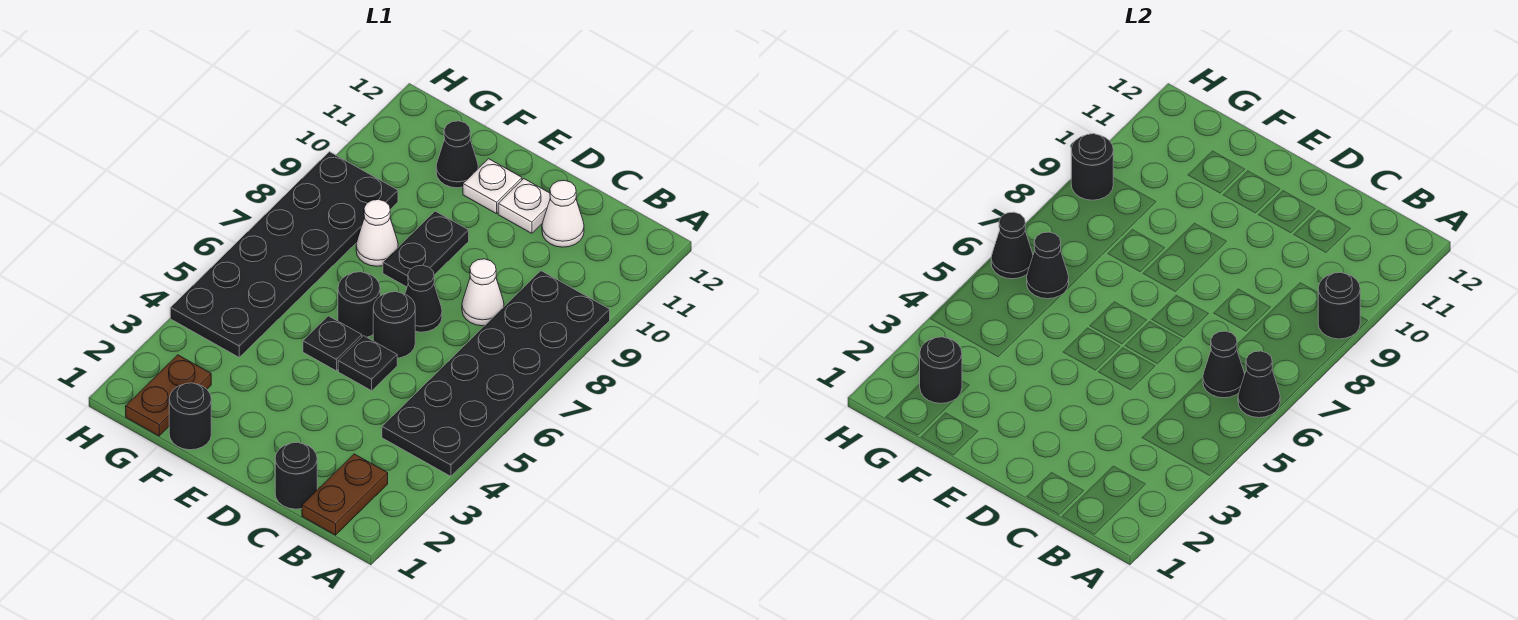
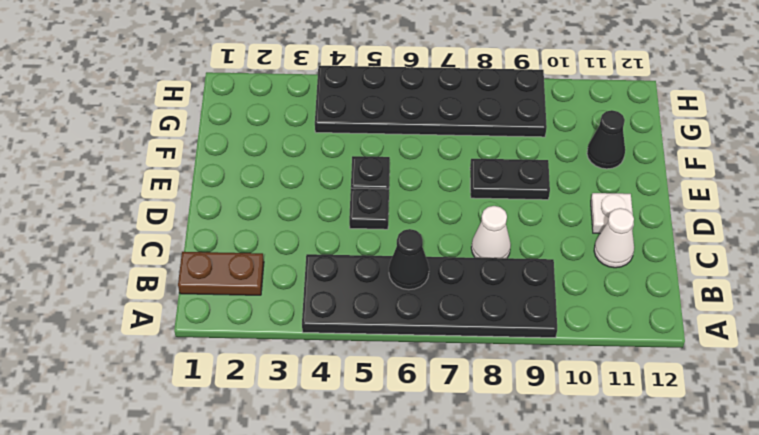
none -> black round brick C1 level 1
none -> black round brick D6 level 1
none -> black cone D7 level 1

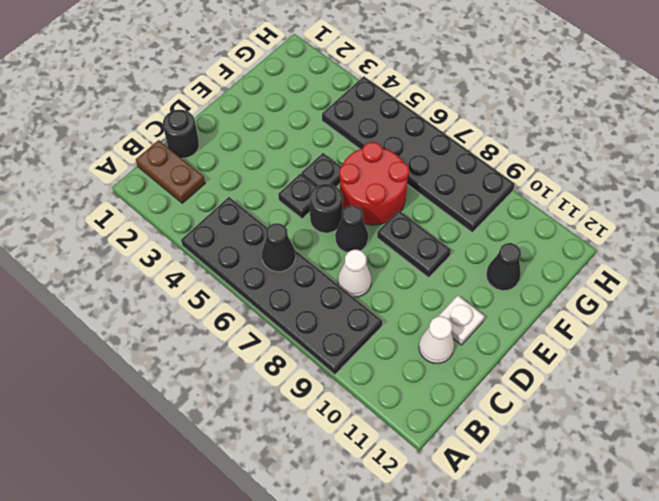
red round brick E6:F7 level 1 -> black round brick E6 level 1
none -> white plate E11 level 1
none -> black round brick F1 level 1
none -> white cone F8 level 1

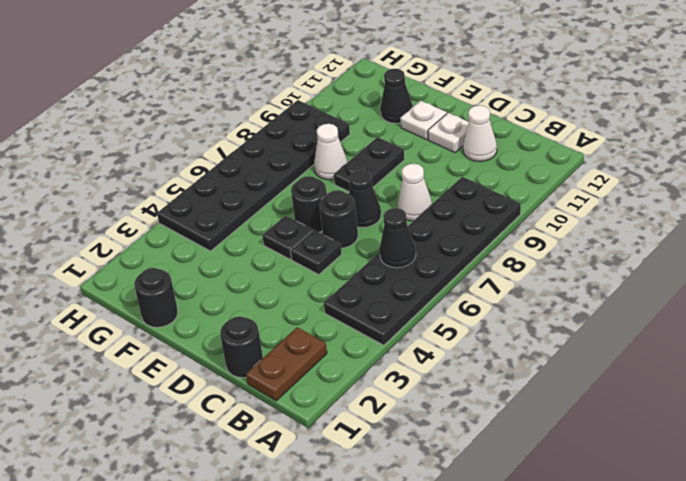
none -> brown plate G1:G2 level 1
none -> black cone A6 level 2
none -> black round brick A9 level 2

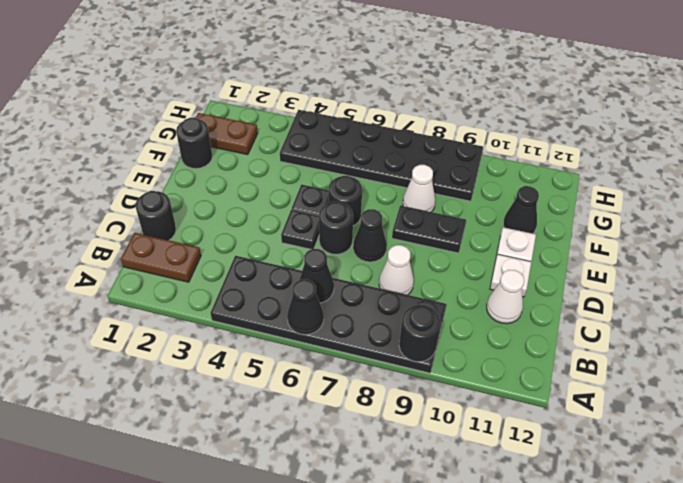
none -> black round brick G2 level 2
none -> black cone G6 level 2
none -> black cone H6 level 2

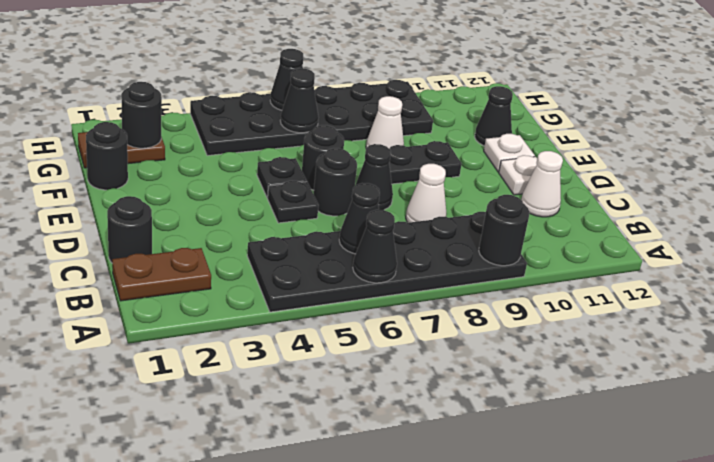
none -> black round brick H9 level 2

